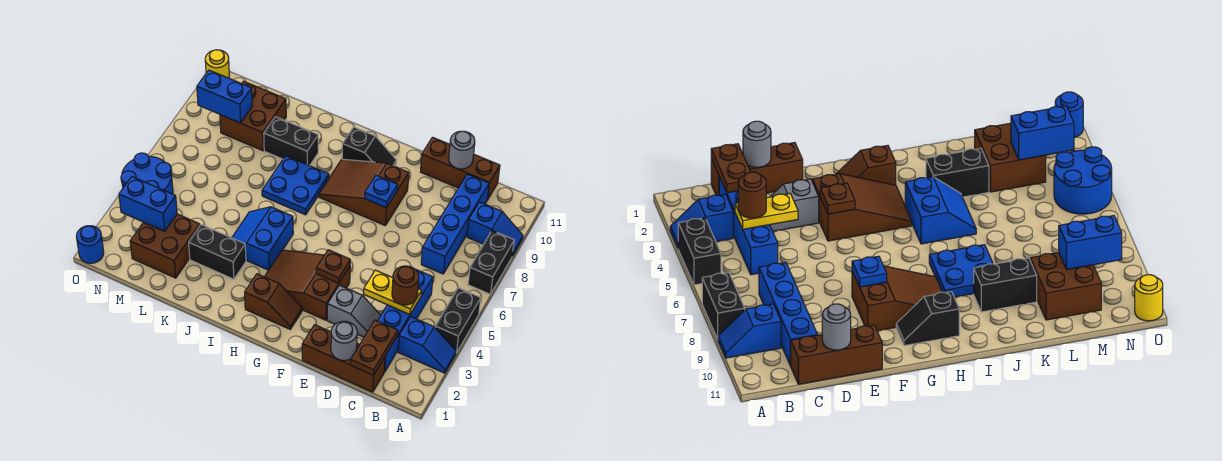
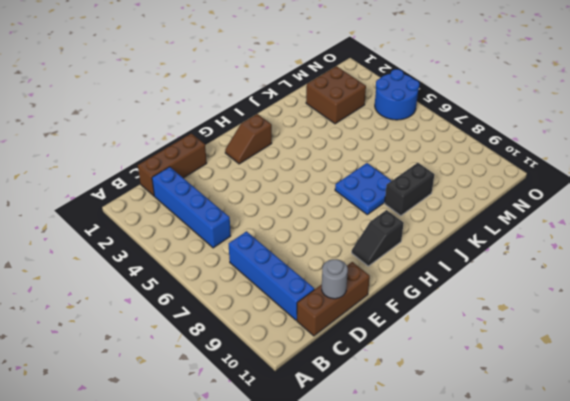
none -> blue slope A3:B3 level 1 top B
none -> black brick A4:A5 level 1
none -> black brick A7:A8 level 1
none -> blue slope A9:B9 level 1 top B

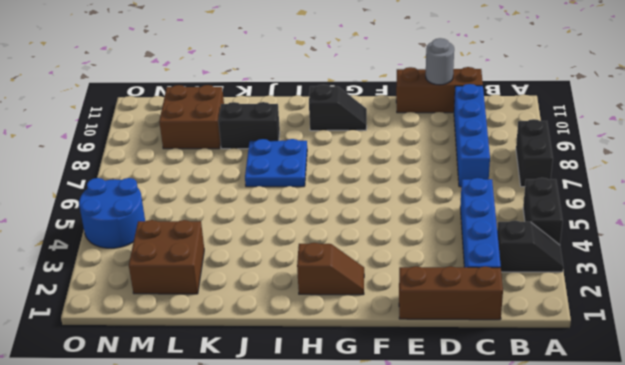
black slope A3:B3 level 1 top B -> blue slope A3:B3 level 1 top B
none -> blue slope A9:B9 level 1 top B
none -> grey slope D3:E3 level 1 top E
none -> brown slope F3:H4 level 1 top F
none -> brown slope F8:H9 level 1 top F

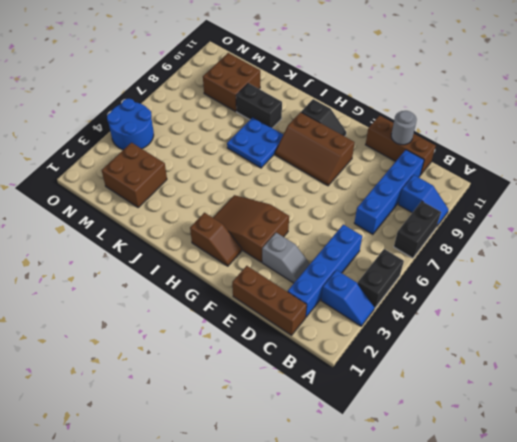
brown slope F8:H9 level 1 top 9 -> brown slope F8:H9 level 1 top F
none -> blue slope I4:J5 level 1 top I
none -> black brick J3:K3 level 1
none -> blue round brick O1 level 1
none -> yellow round brick O11 level 1

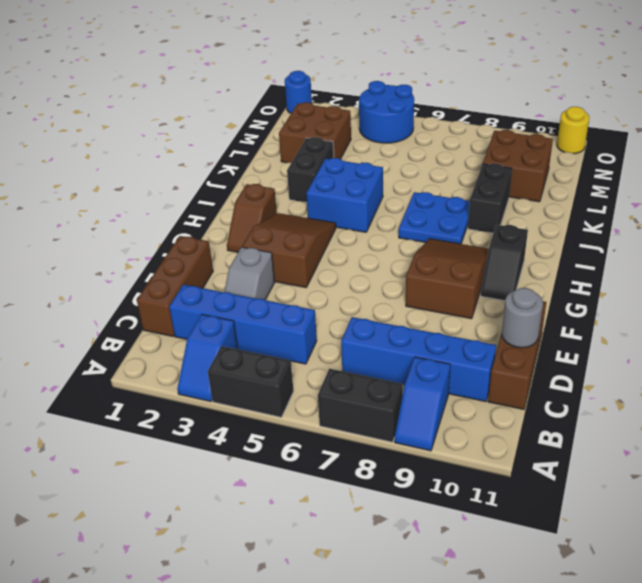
blue brick I4:J5 level 1 -> blue slope I4:J5 level 1 top I
none -> brown plate C1:C2 level 2
none -> yellow plate C4:D4 level 2
none -> grey round brick D1 level 2
none -> brown plate F4 level 2

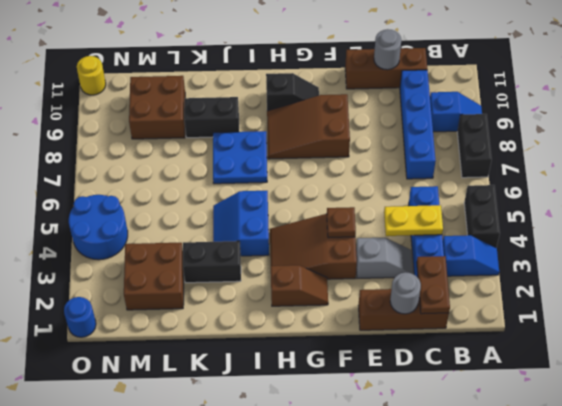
none -> blue plate F8 level 2
none -> blue brick M3:N3 level 2
none -> blue brick M9:N9 level 2
none -> brown round brick C4 level 3

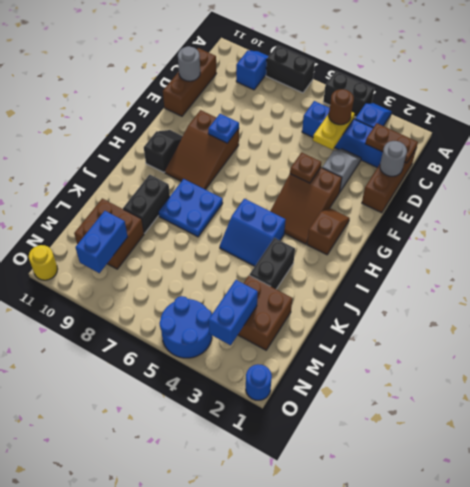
none -> blue brick C7:C10 level 1

